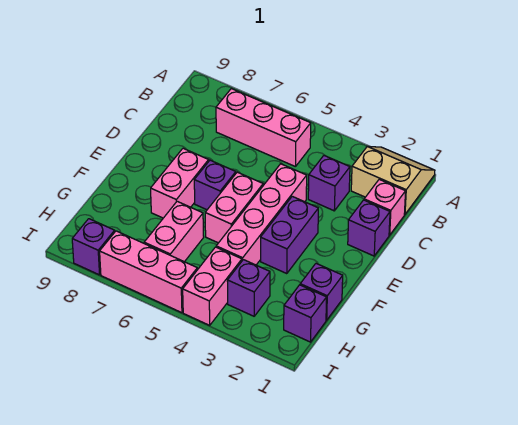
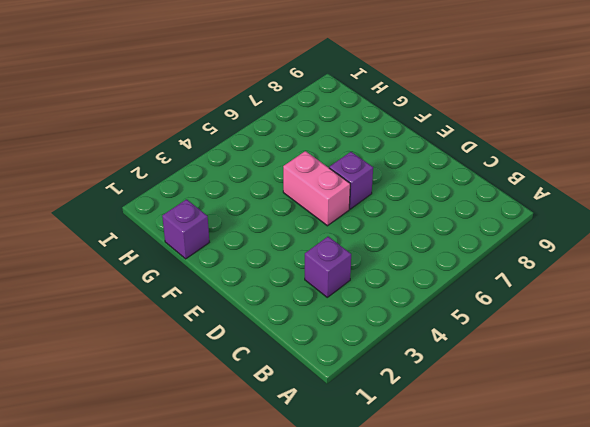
none -> tan slope A1:B2 level 1 top B
none -> pink brick B5:B7 level 1
none -> pink brick C1 level 1

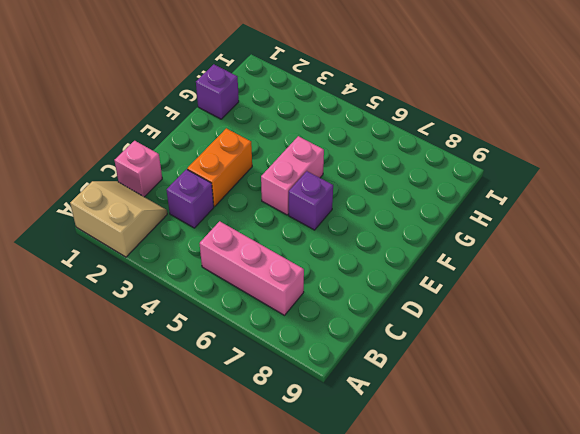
tan slope A1:B2 level 1 top A -> tan slope A1:B2 level 1 top B
orange brick D3:E3 level 1 -> purple brick E3:F3 level 1
none -> purple brick D1 level 1
none -> pink brick D4:G4 level 1
none -> pink brick E7:F7 level 1

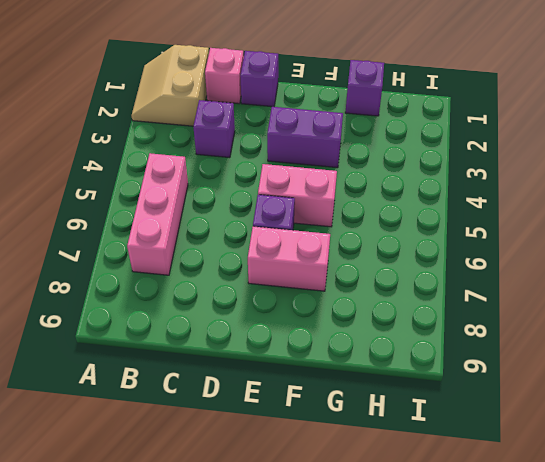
none -> pink brick D4:G4 level 1
none -> pink brick G6:H6 level 1
none -> purple brick H1 level 1

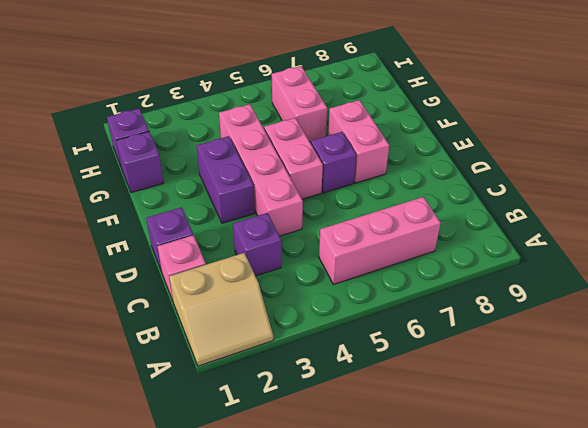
none -> purple brick H3 level 1
none -> pink brick H4:I4 level 1
none -> pink brick I5:I7 level 1

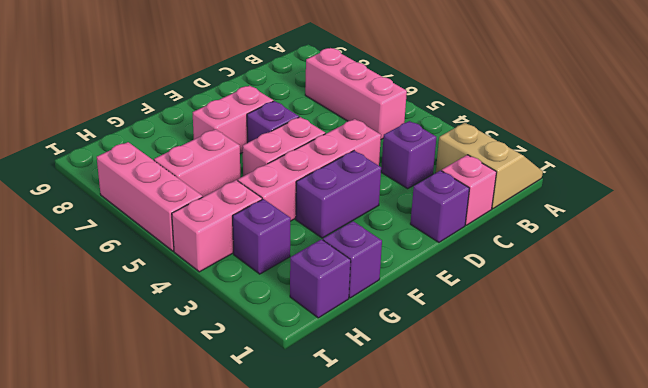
none -> purple brick I8 level 1

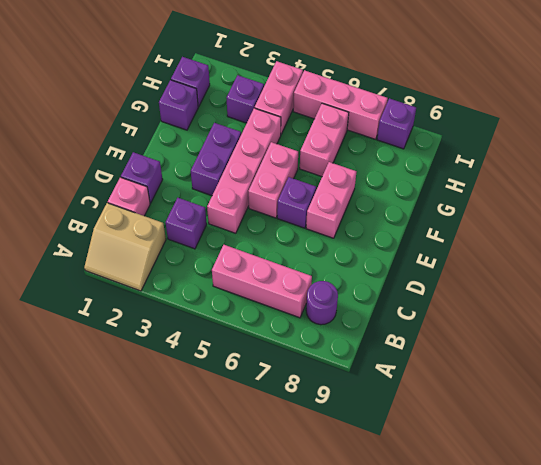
purple round brick B8 level 1 -> none

